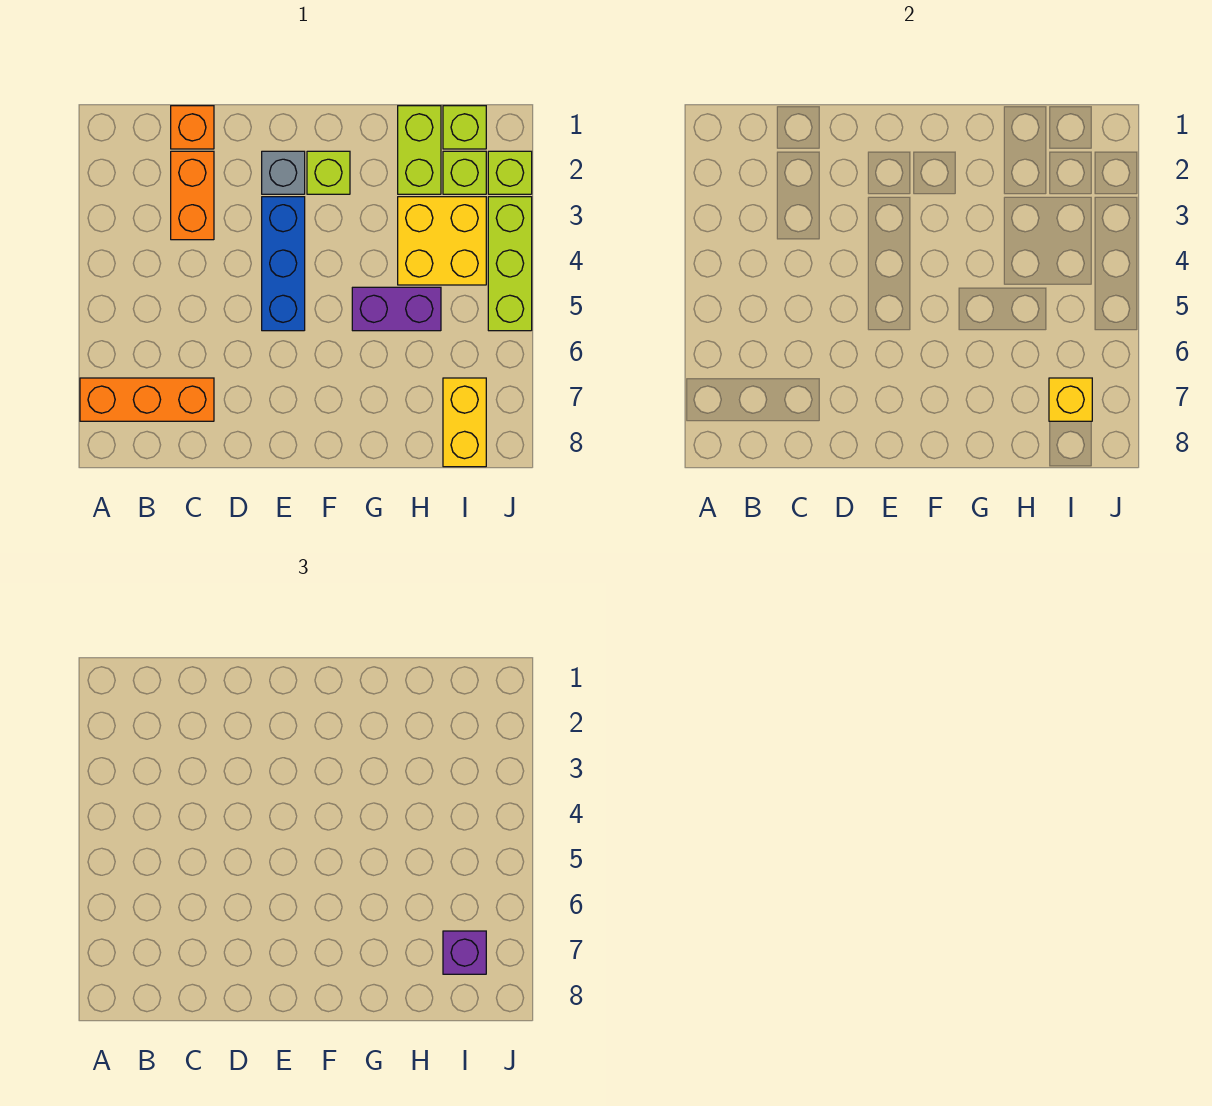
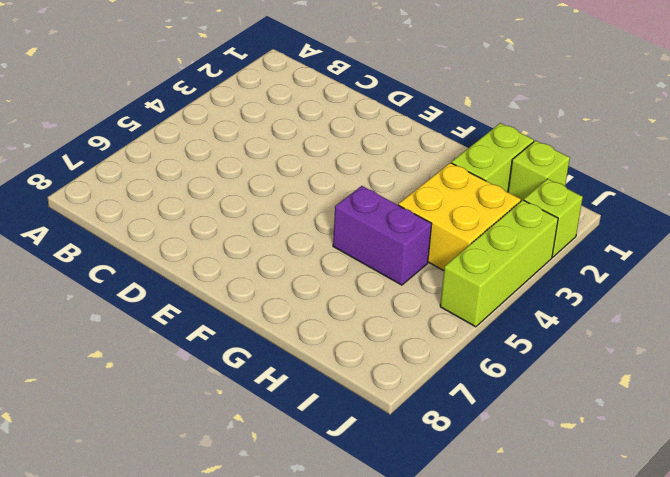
none -> orange brick A7:C7 level 1
none -> orange brick C1 level 1
none -> orange brick C2:C3 level 1

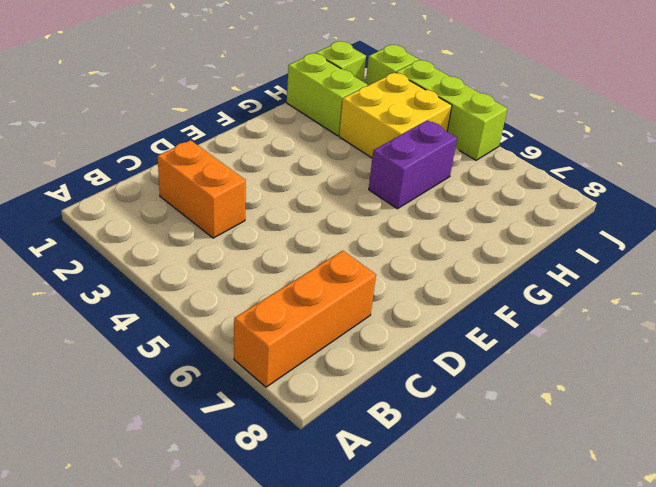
none -> orange brick C1 level 1
none -> grey brick E2 level 1
none -> blue brick E3:E5 level 1

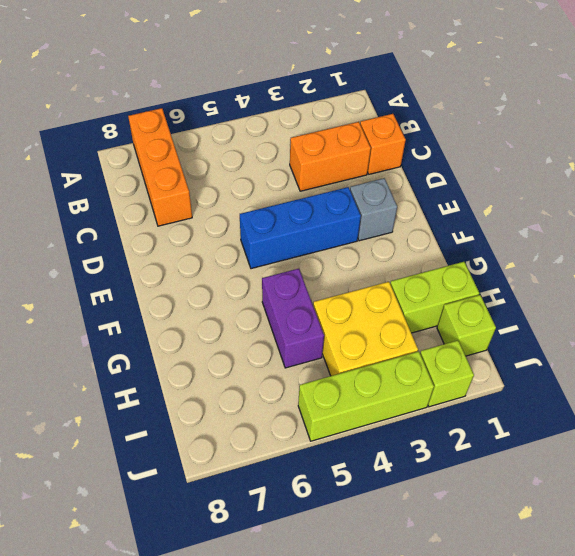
none -> lime brick F2 level 1
none -> lime brick I2 level 1
none -> yellow brick I7:I8 level 1

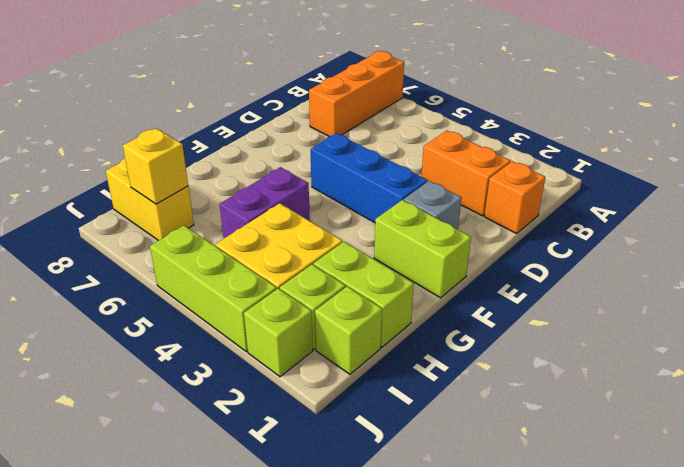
lime brick F1:F2 level 1 -> lime brick F2 level 1
none -> purple brick I7 level 3

